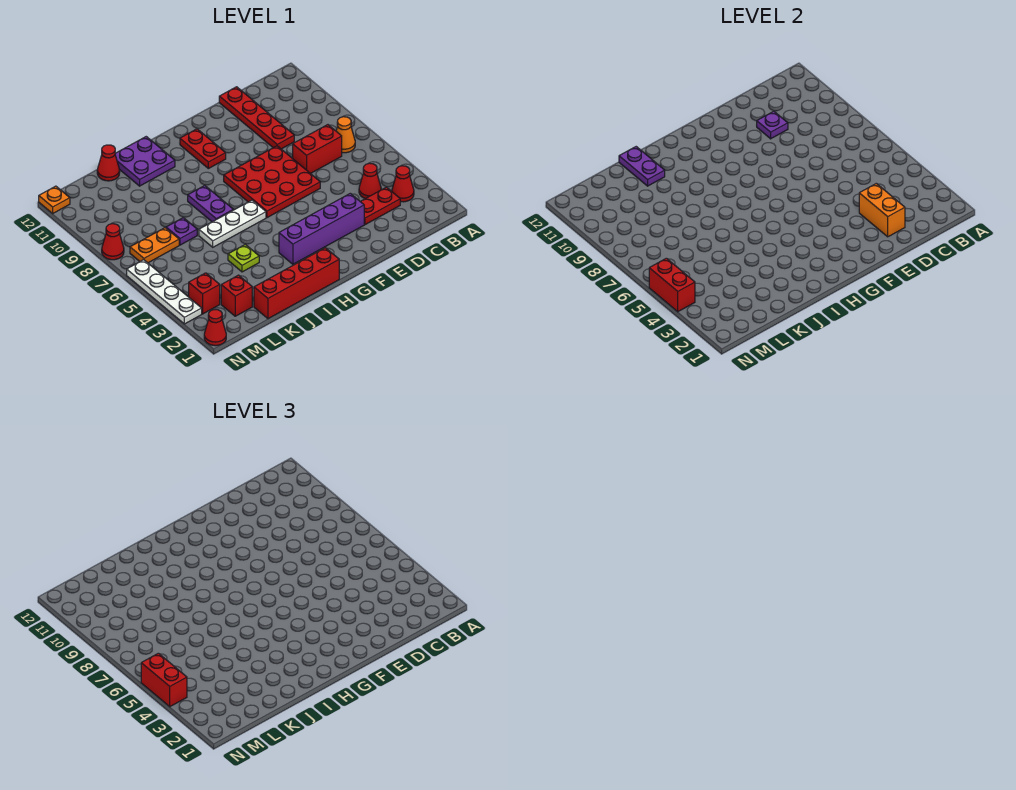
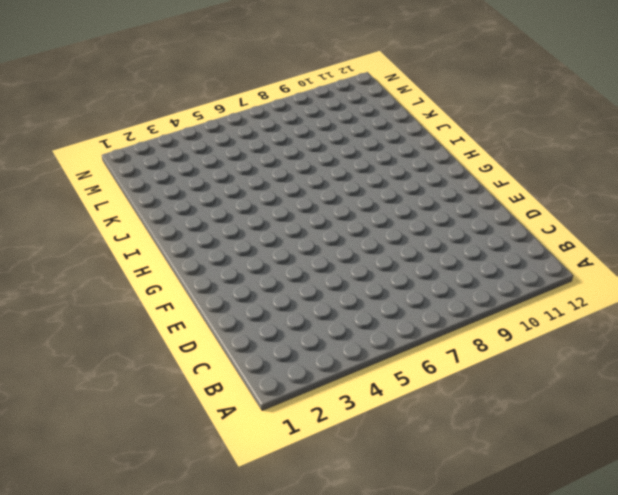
none -> red cone B3 level 1
none -> orange cone B7 level 1
none -> red plate C3:D3 level 1

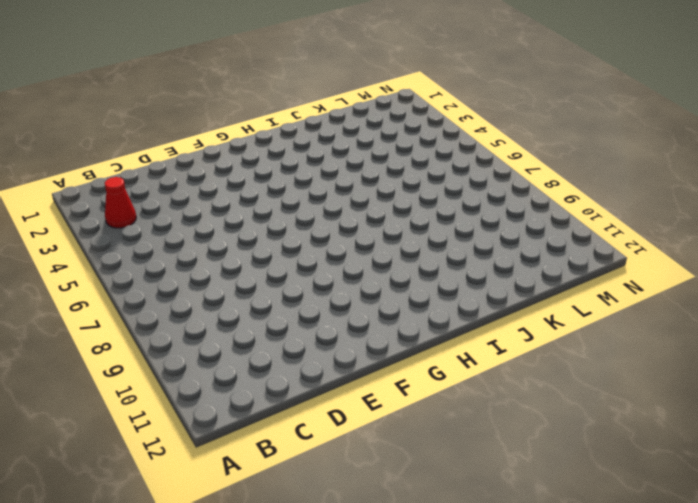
none -> orange cone B7 level 1
none -> red plate C3:D3 level 1
none -> red cone C4 level 1

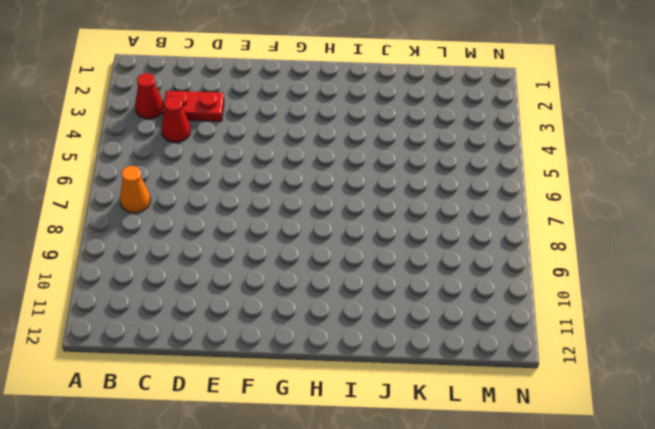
none -> red brick C7:D7 level 1
none -> red plate D9:D12 level 1
none -> purple brick E3:H3 level 1

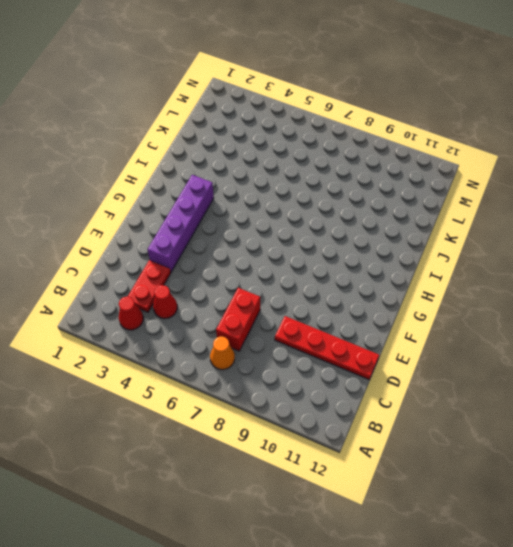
none -> red plate E6:G8 level 1
none -> red plate G10:G11 level 1
none -> red brick H1:K1 level 1

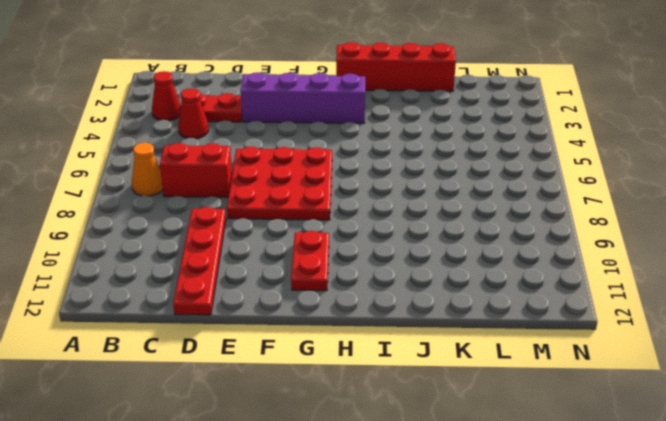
none -> white plate H6:J6 level 1
none -> purple plate I7:I8 level 1
none -> purple plate I11:J12 level 1

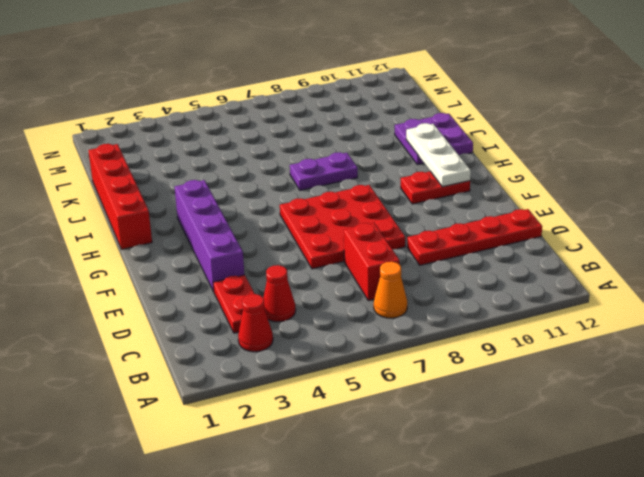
white plate G11:I11 level 2 -> white plate H6:J6 level 1
none -> lime plate J4 level 1
none -> purple plate K7 level 1
none -> red cone K12 level 1

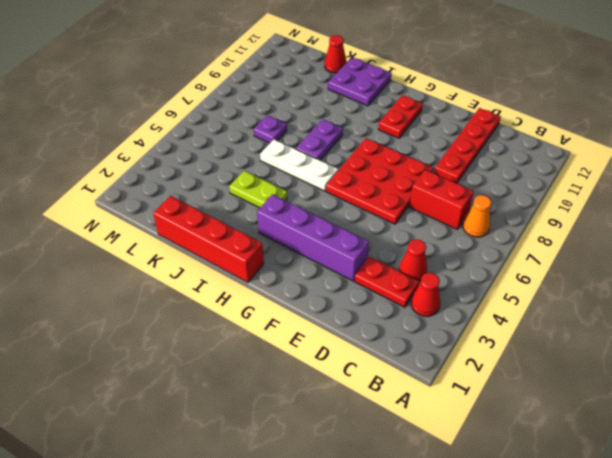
lime plate I4:J4 level 1 -> lime plate J4 level 1
none -> red brick L2 level 1
none -> orange plate L7:M7 level 1
none -> red brick M3 level 1

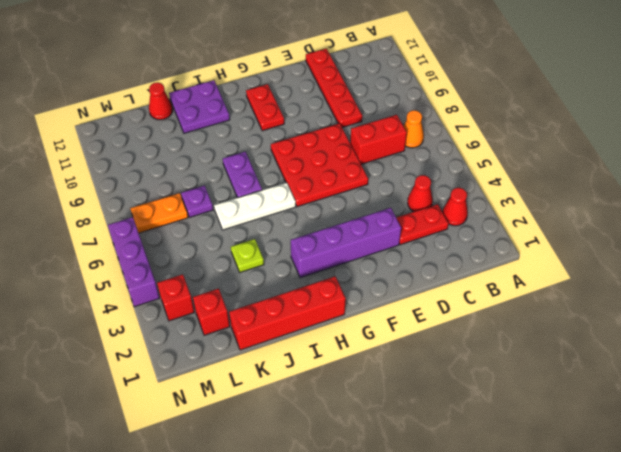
purple brick N4:N6 level 1 -> white plate N3:N6 level 1
none -> red cone N1 level 1
none -> red cone N8 level 1
none -> orange plate N12 level 1

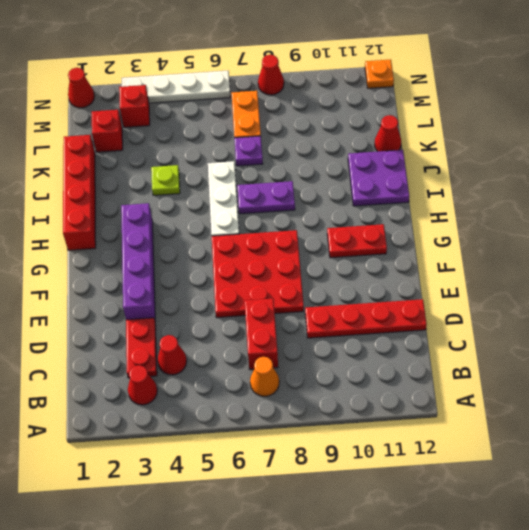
none -> orange brick D2:D3 level 2
none -> purple plate D10 level 2
none -> purple plate J11:J12 level 2

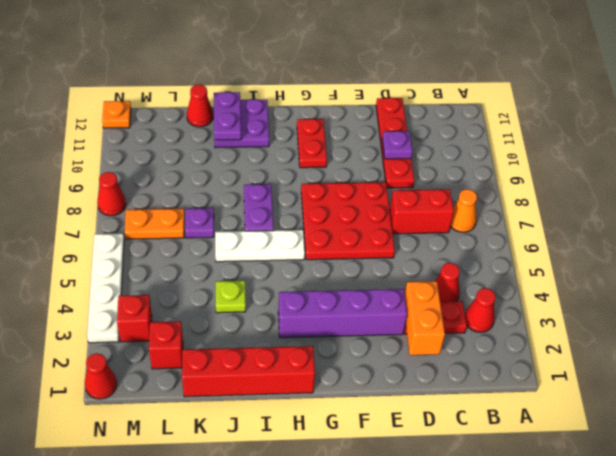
none -> red brick N4:N5 level 2
none -> red brick N4:N5 level 3

